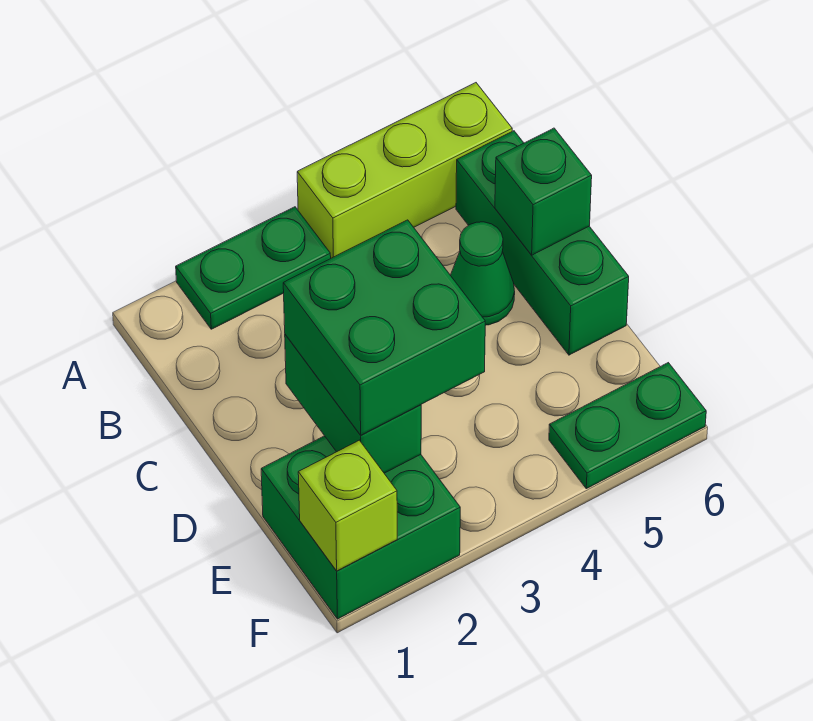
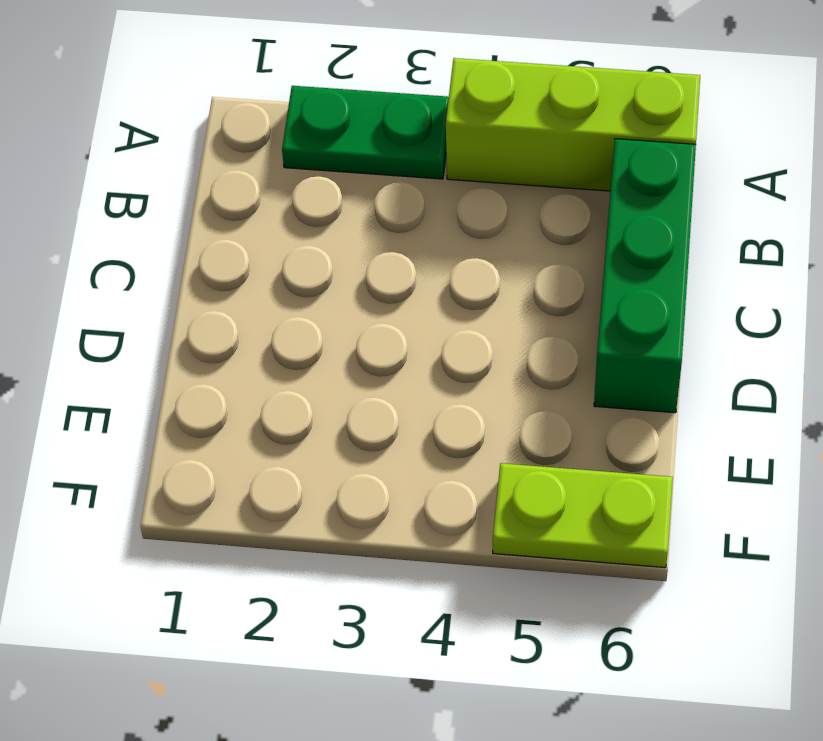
lime plate F5:F6 level 1 -> green plate F5:F6 level 1
none -> green cone C5 level 1
none -> green brick E1:F2 level 1

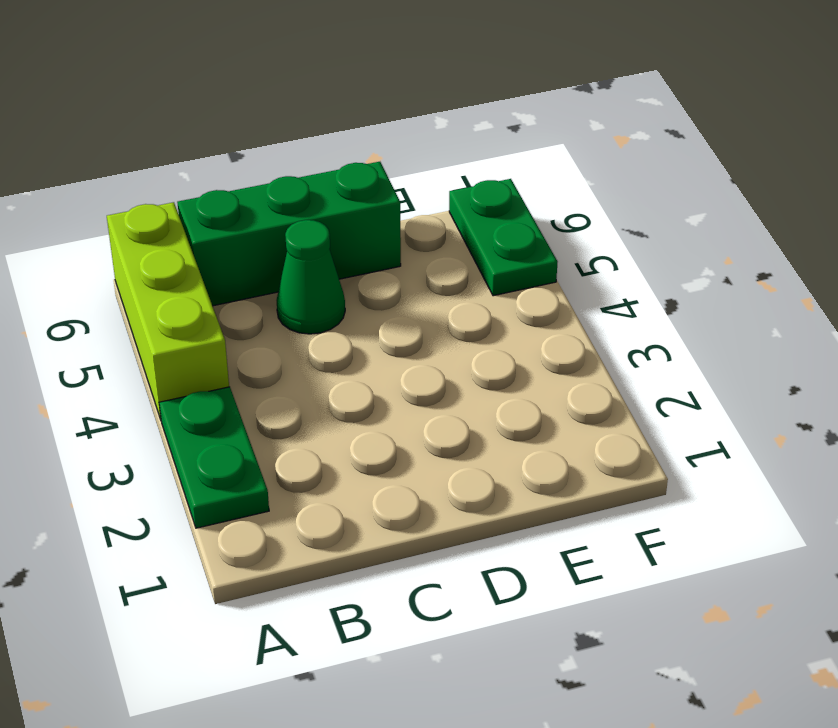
none -> green brick E1:F2 level 1
none -> green brick C6 level 2

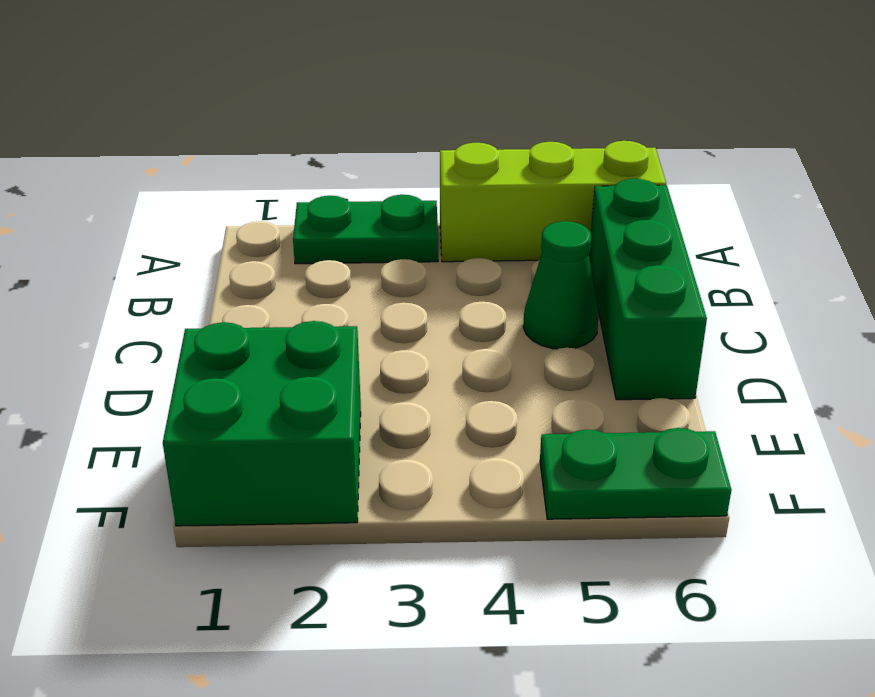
none -> green brick C6 level 2
none -> green brick D2:E2 level 2

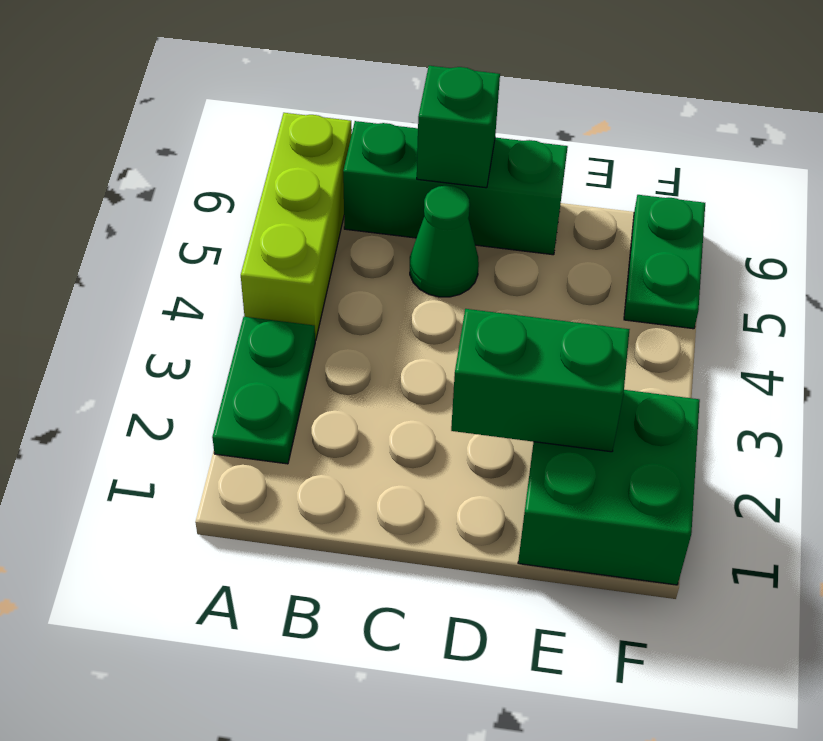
none -> lime brick F1 level 2
none -> green brick D2:E3 level 3

